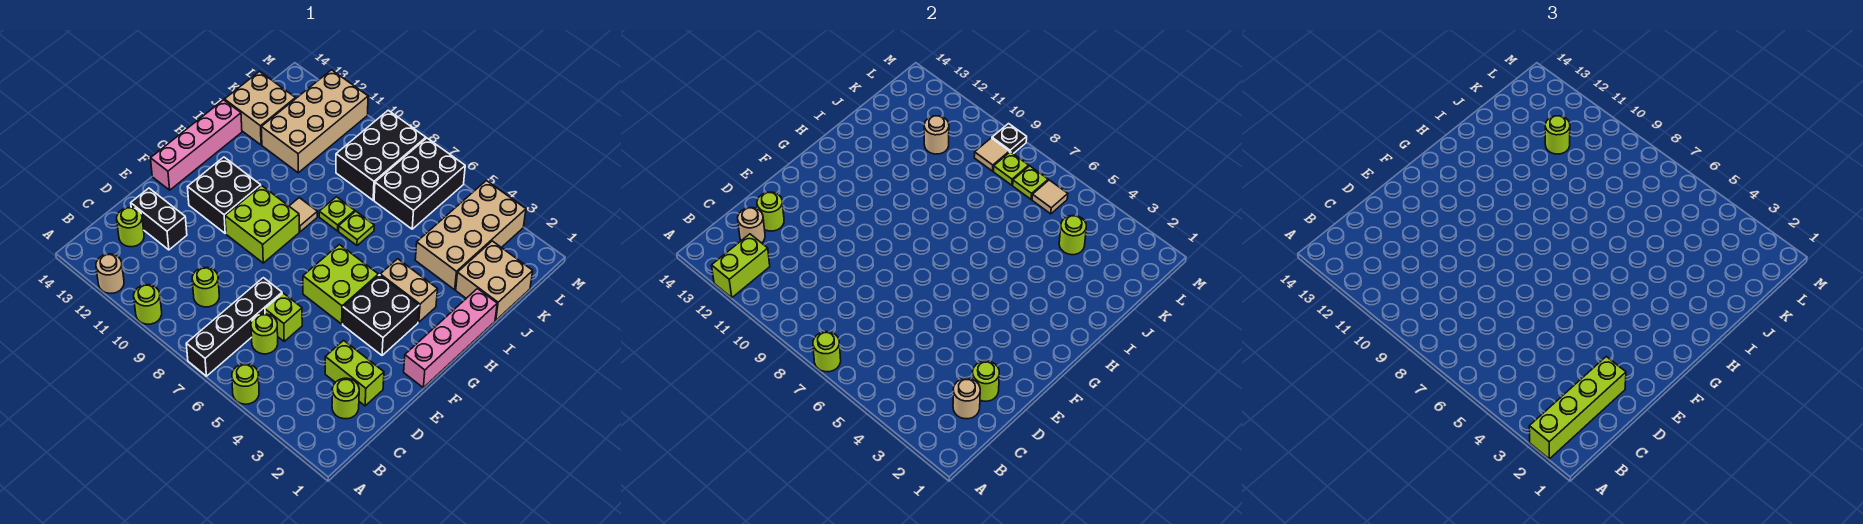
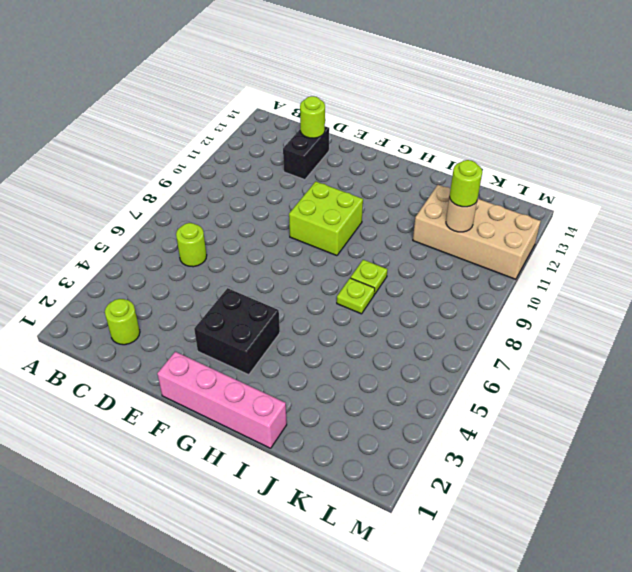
none -> lime round brick A5 level 1
none -> black brick A7:D7 level 1
none -> lime round brick A10 level 1
none -> tan round brick A12 level 1

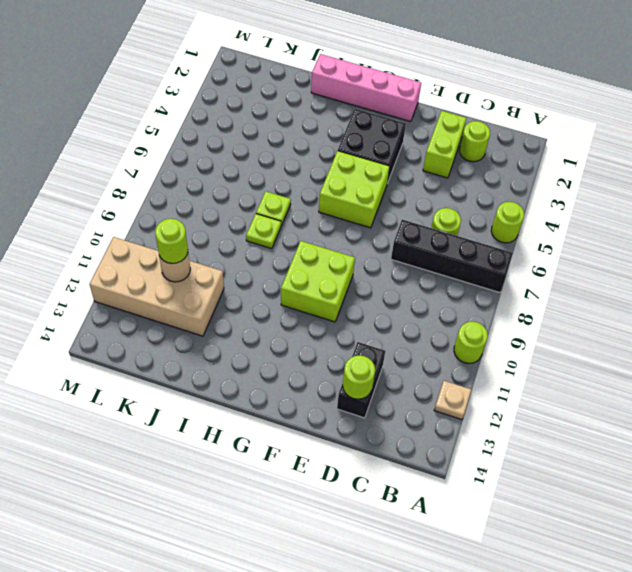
tan plate A12 level 1 -> tan round brick A12 level 1
none -> lime round brick C9 level 1
none -> lime round brick C13 level 1
none -> lime brick D6 level 1
none -> black brick F11:G12 level 1

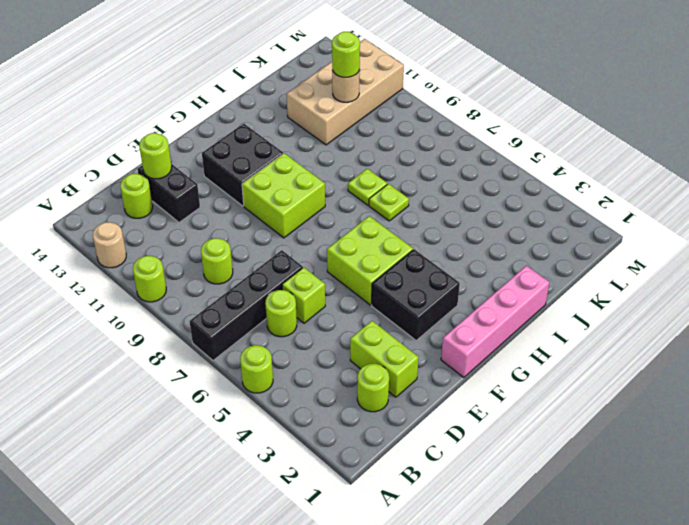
none -> pink brick F14:I14 level 1
none -> tan brick H3:H4 level 1
none -> tan tile H9 level 1
none -> tan brick J1:K2 level 1

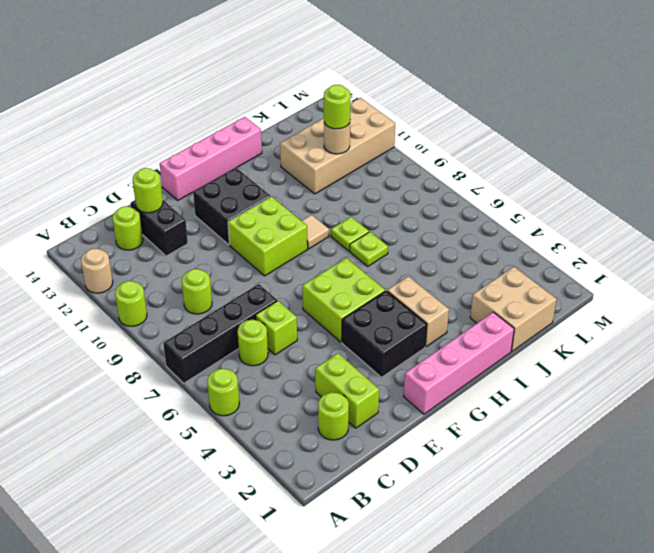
none -> tan brick J3:M4 level 1
none -> tan brick J13:K14 level 1
none -> black brick K6:M7 level 1
none -> black brick K8:M9 level 1

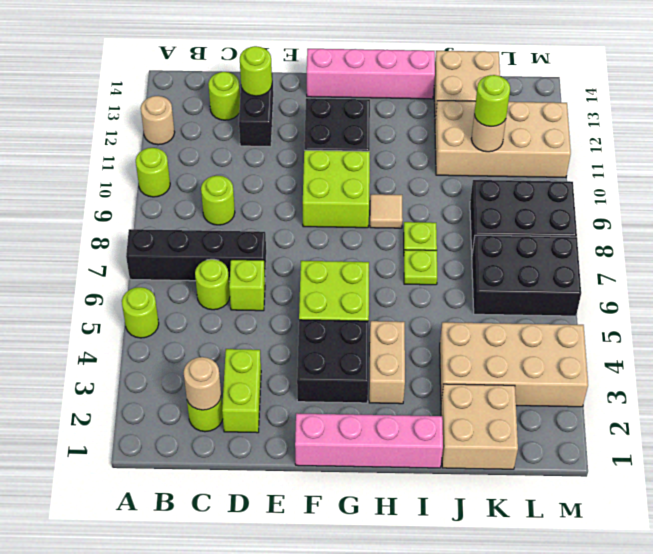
none -> lime round brick A7 level 2
none -> lime brick A12:B12 level 2
none -> tan round brick C13 level 2
none -> lime round brick D2 level 2

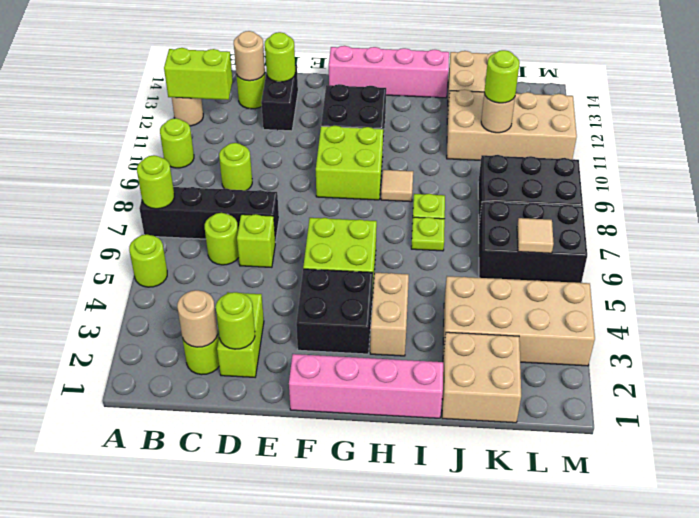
none -> lime round brick K4 level 2
none -> lime plate L7 level 2
none -> lime plate L8 level 2
none -> tan tile L9 level 2

